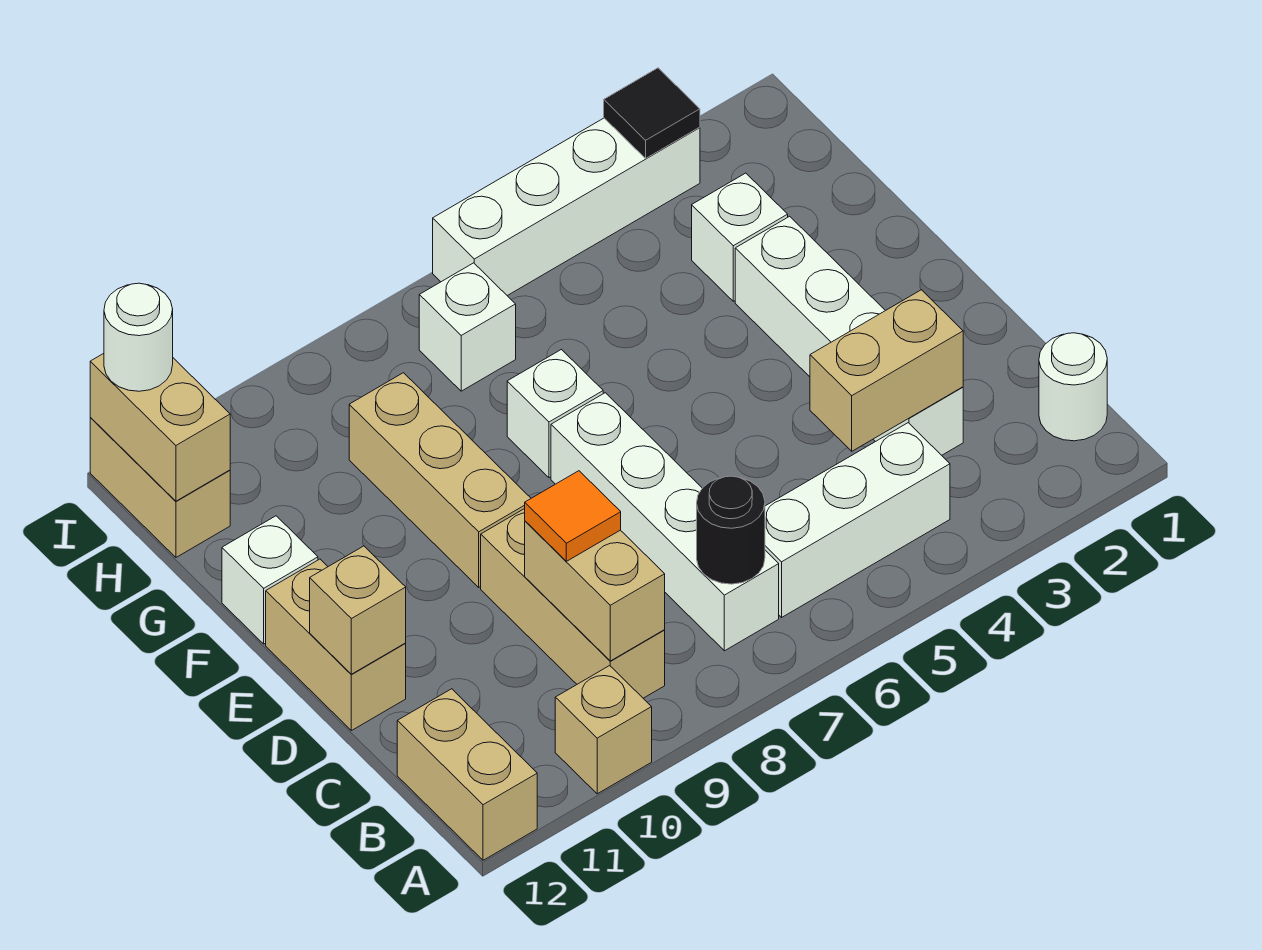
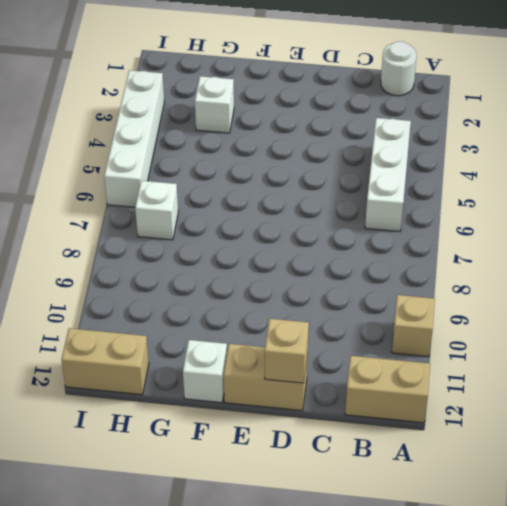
none -> white brick B7:E7 level 1
none -> tan brick B9:D9 level 1
none -> white brick C3:F3 level 1

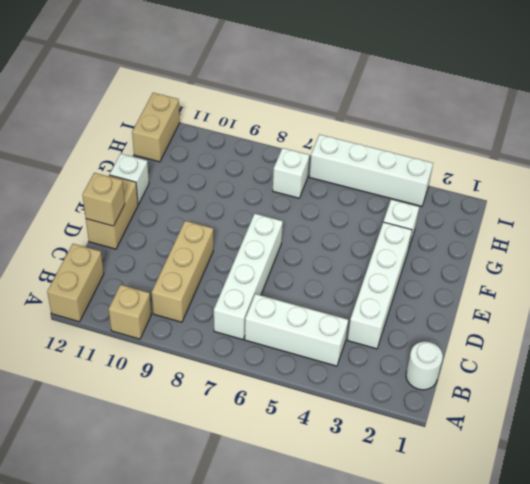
none -> tan brick E9:G9 level 1
none -> white brick F7 level 1
none -> black round brick B7 level 2

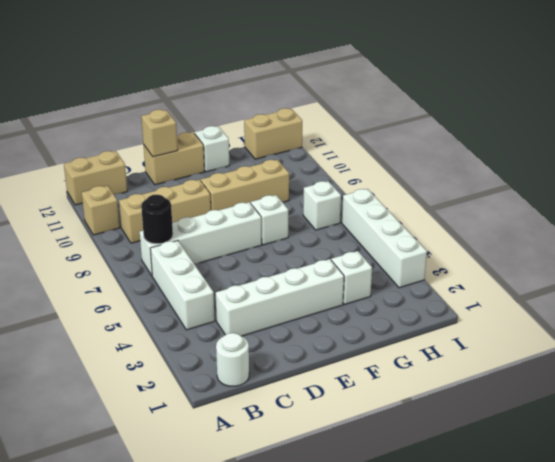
none -> tan brick B9:C9 level 2
none -> tan brick C3:C4 level 2
none -> tan brick H12:I12 level 2

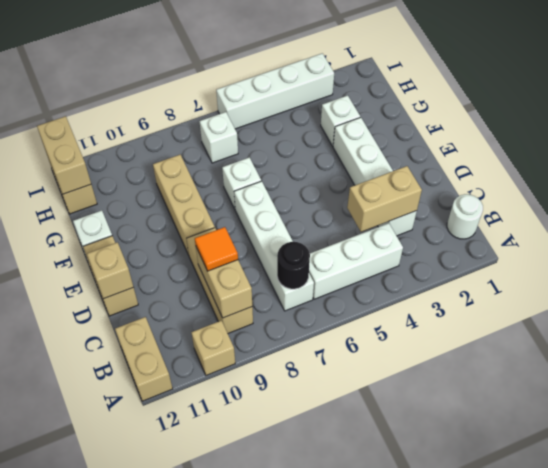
none -> black tile I3 level 2
none -> white round brick I12 level 3

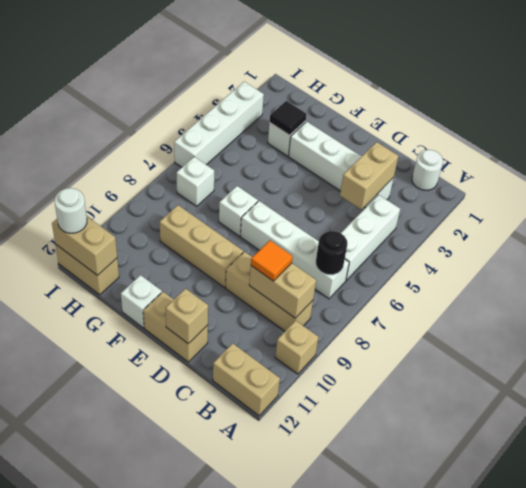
black tile G3 level 2 -> black tile I3 level 2

